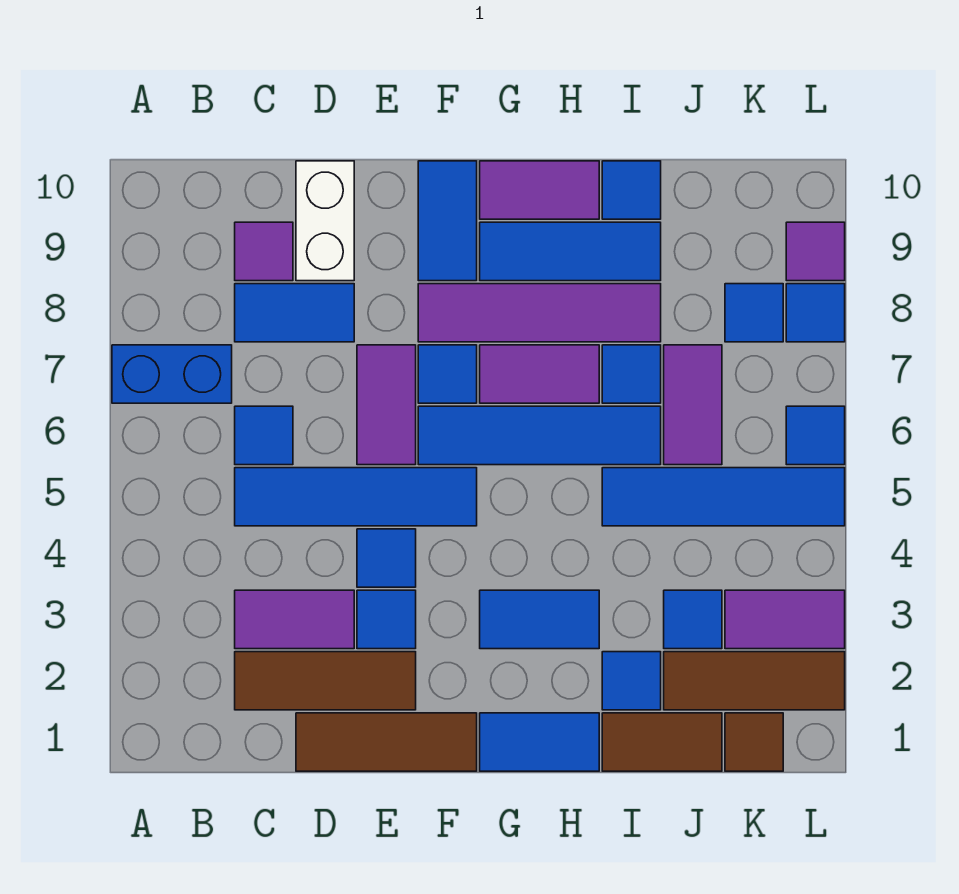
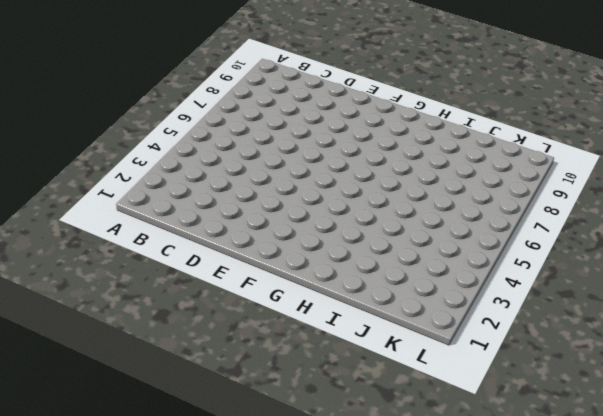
none -> blue brick A7:B7 level 1
none -> brown tile C2:E2 level 1
none -> purple tile C3:D3 level 1
none -> blue tile C5:F5 level 1

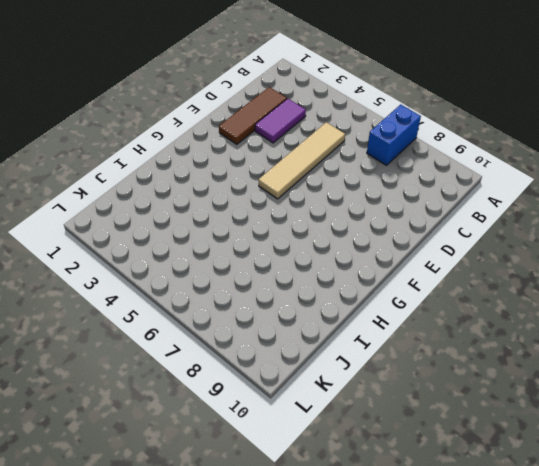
tan tile C5:F5 level 1 -> blue tile C5:F5 level 1
none -> blue tile C6 level 1
none -> blue tile C8:D8 level 1
none -> purple tile C9 level 1
none -> brown tile D1:F1 level 1

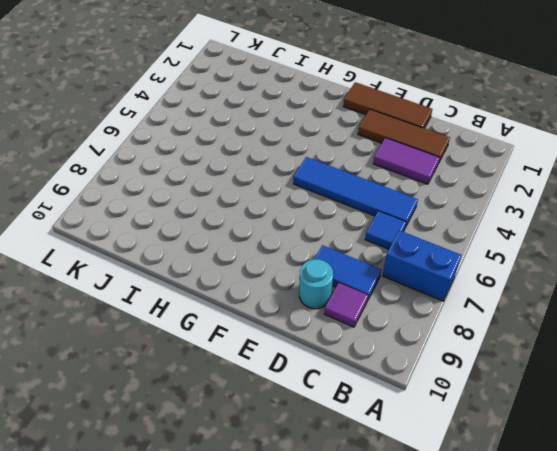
cyan round brick D9 level 1 -> white brick D9:D10 level 1
none -> blue tile E3 level 1
none -> blue tile E4 level 1
none -> purple tile E6:E7 level 1
none -> blue tile F6:I6 level 1

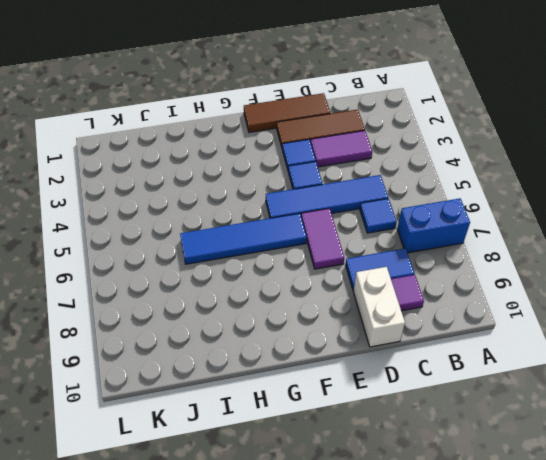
none -> blue tile F7 level 1
none -> purple tile F8:I8 level 1
none -> blue tile F9:F10 level 1
none -> blue tile G1:H1 level 1

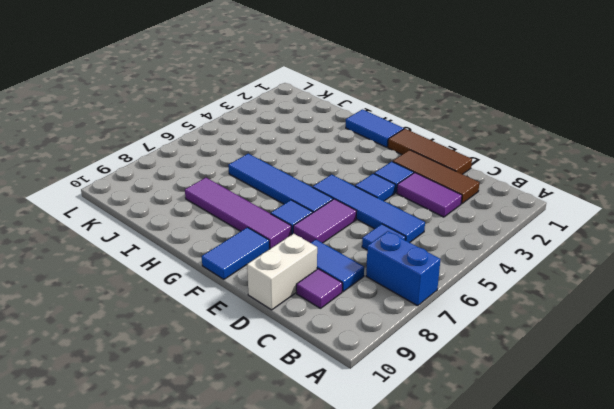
none -> blue tile G3:H3 level 1
none -> purple tile G7:H7 level 1
none -> blue tile G9:I9 level 1
none -> purple tile G10:H10 level 1

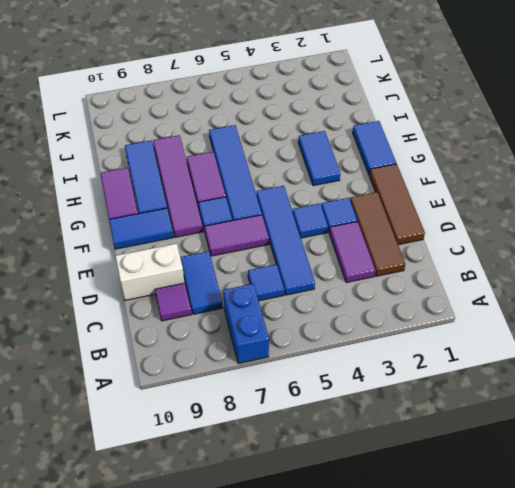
none -> brown tile I1:J1 level 1
none -> blue tile I2 level 1
none -> blue tile I5:L5 level 1
none -> blue tile I7 level 1

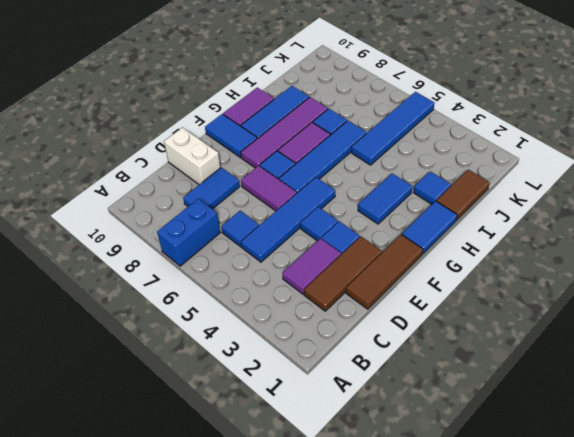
none -> purple tile C9 level 1
none -> blue tile I10 level 1
none -> brown tile J2:L2 level 1
none -> blue tile J3 level 1

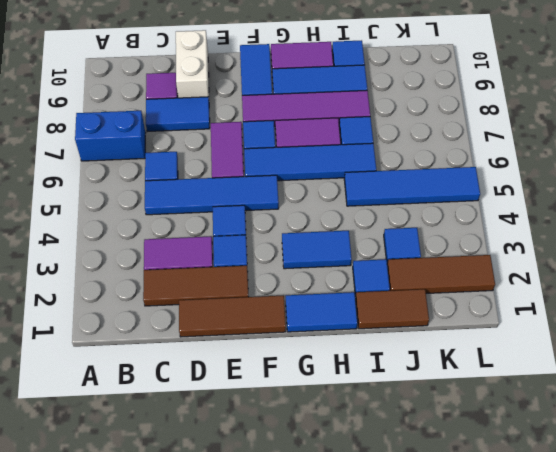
none -> purple tile J6:J7 level 1
none -> brown tile K1 level 1
none -> purple tile K3:L3 level 1
none -> blue tile K8 level 1

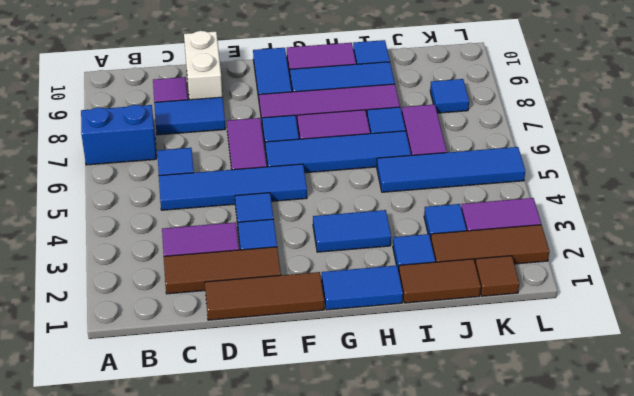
none -> blue tile L6 level 1
none -> blue tile L8 level 1
none -> purple tile L9 level 1

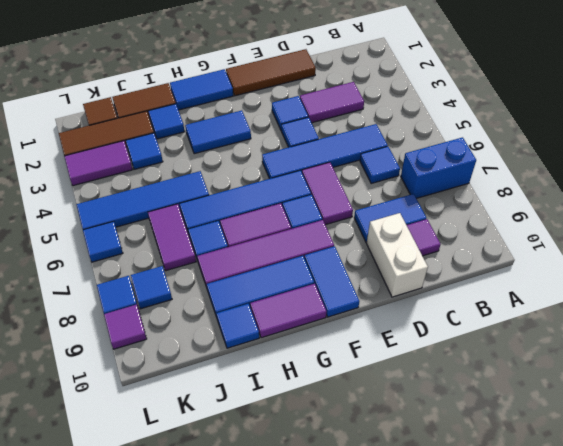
none -> brown tile C2:E2 level 1

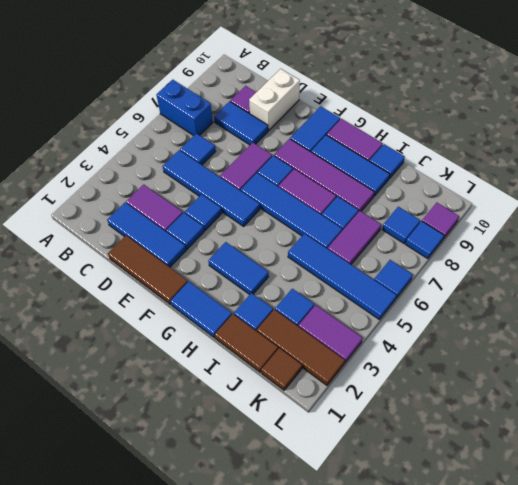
blue tile C2:E2 level 1 -> brown tile C2:E2 level 1

